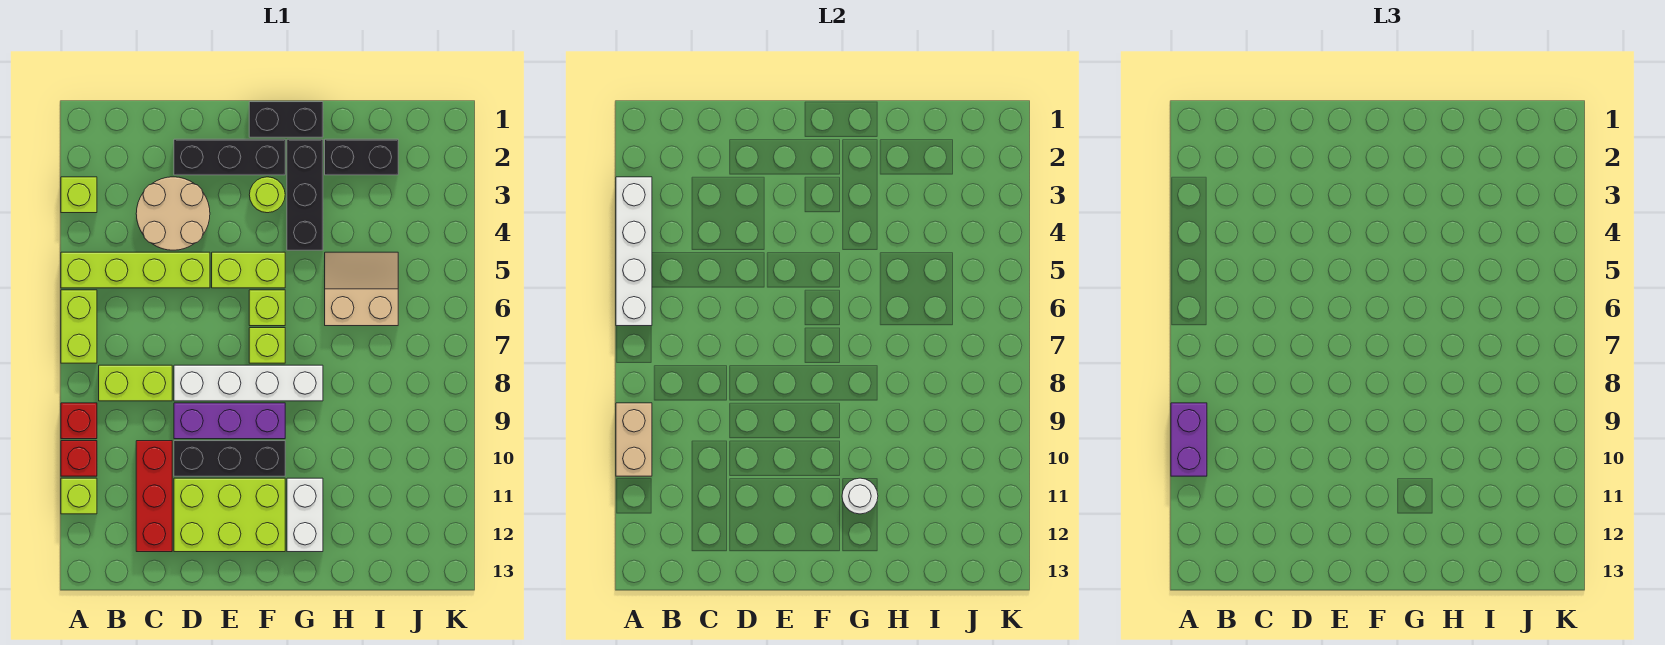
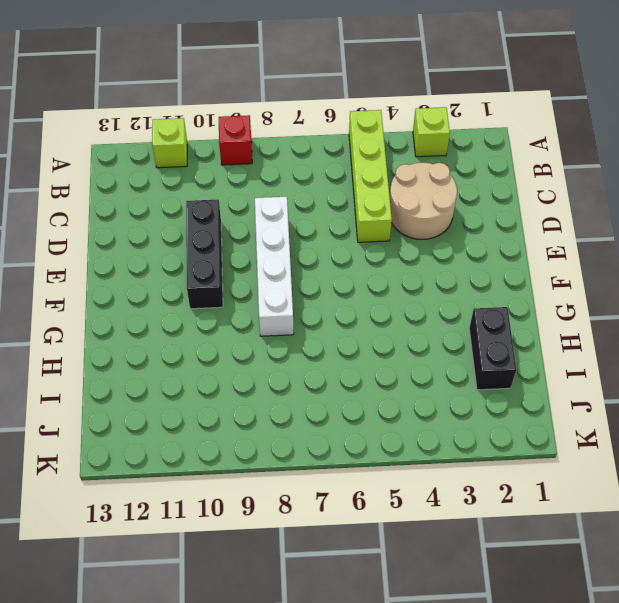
none -> lime brick A6:A7 level 1
none -> red brick A10 level 1
none -> lime brick B8:C8 level 1

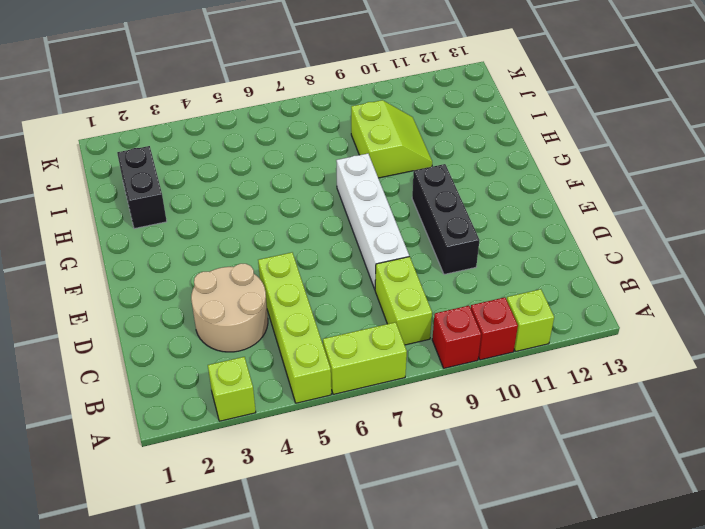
lime slope H9:I10 level 1 top 9 -> none
none -> red brick C10:C12 level 1
none -> black brick D2:F2 level 1
none -> purple brick D9:F9 level 1

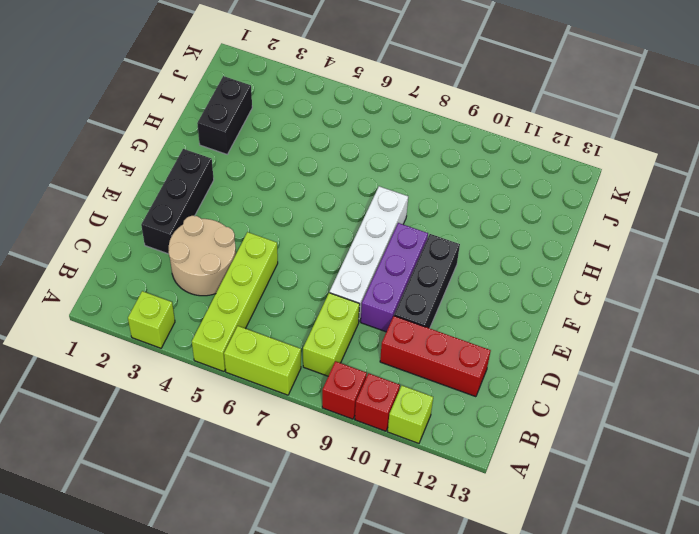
none -> lime brick D11:F12 level 1
none -> lime brick E5:F5 level 1
none -> black brick F1:G1 level 1

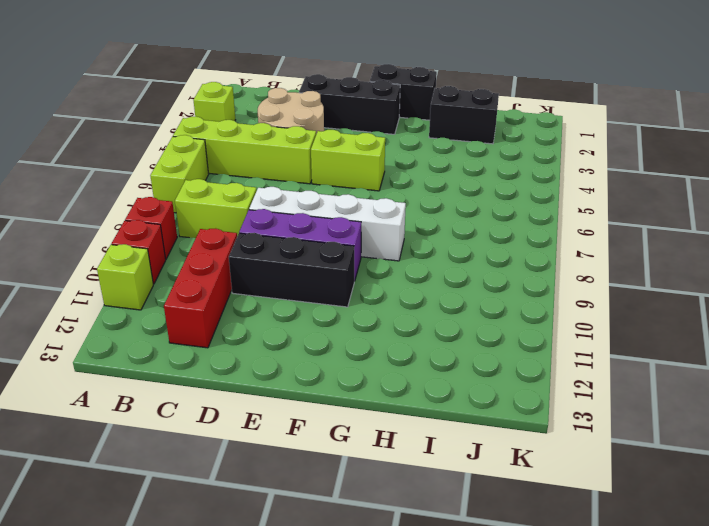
none -> lime brick D11:F12 level 1
none -> lime round brick F3 level 1
none -> lime brick F6 level 1

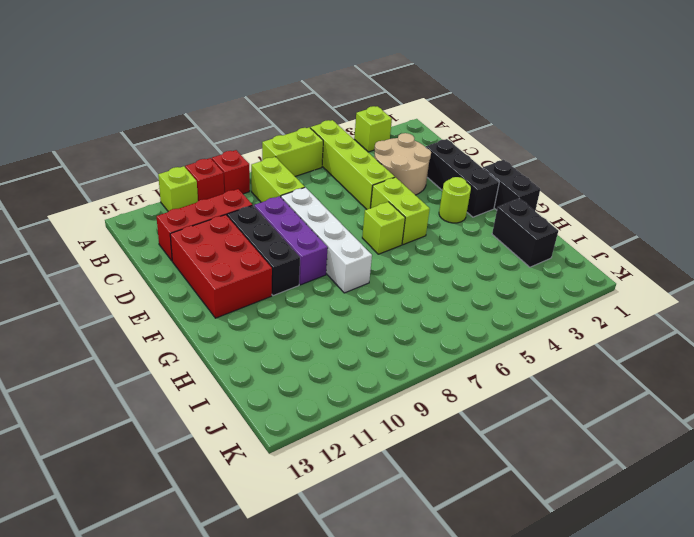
red brick D11:F12 level 1 -> lime brick D11:F12 level 1
none -> lime brick F7 level 1
none -> black brick G2:G4 level 1
none -> white brick G11:G12 level 1

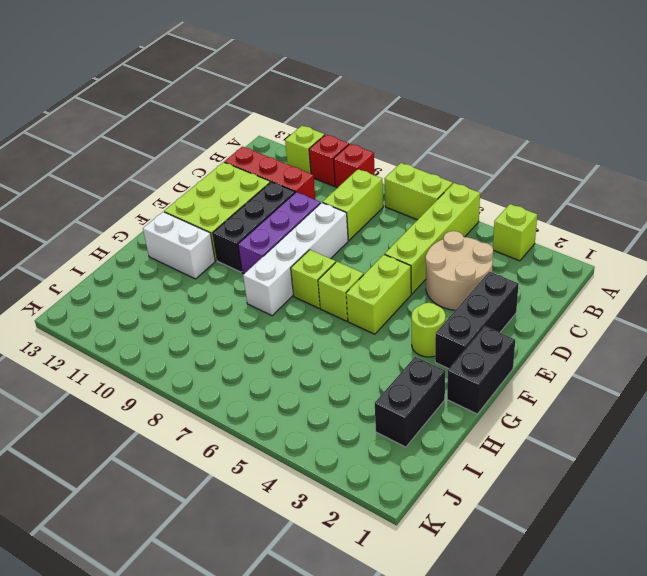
none -> black brick G2:G4 level 1
none -> tan slope H5:I6 level 1 top 6
none -> white brick A3:A6 level 2

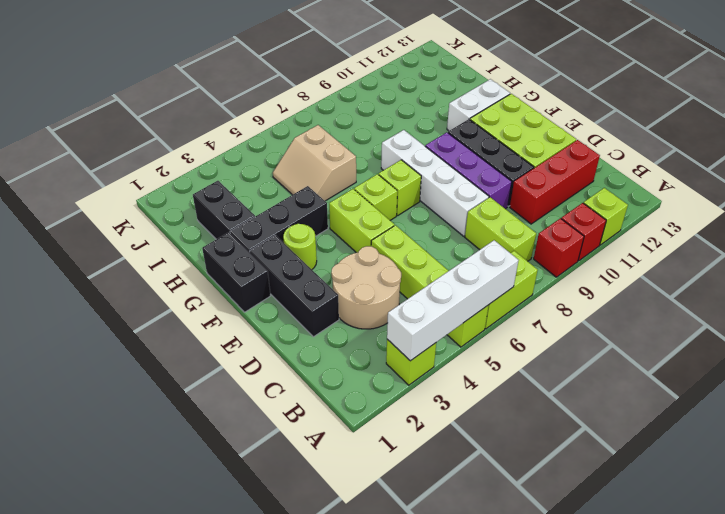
none -> tan brick A9:A10 level 2
none -> white round brick G11 level 2
none -> purple brick A9:A10 level 3

